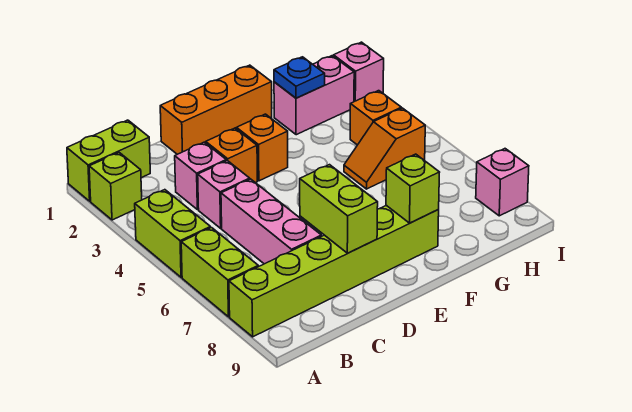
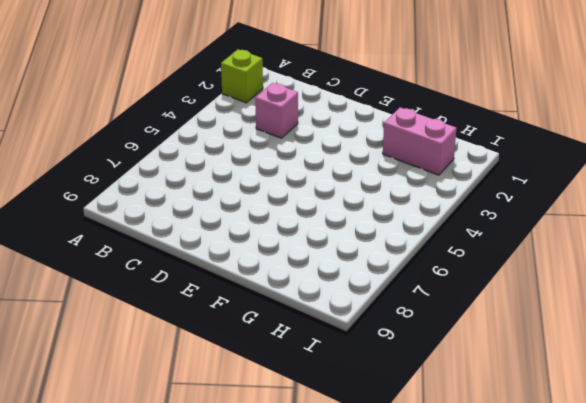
none -> lime brick A1:B1 level 1
none -> lime brick A4:A5 level 1
none -> lime brick A6:A7 level 1

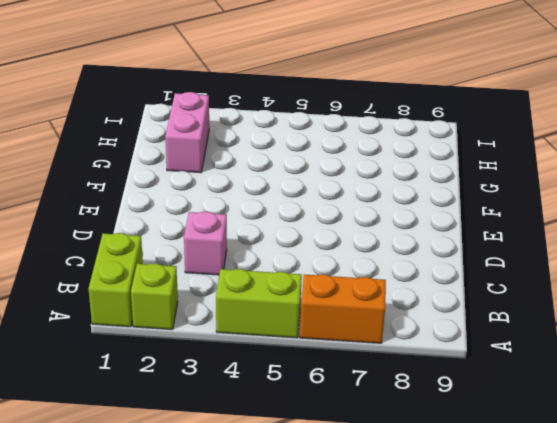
orange brick A6:A7 level 1 -> lime brick A6:A7 level 1
none -> lime brick A8:F8 level 1
none -> pink brick C4 level 1
none -> pink brick C5:C7 level 1

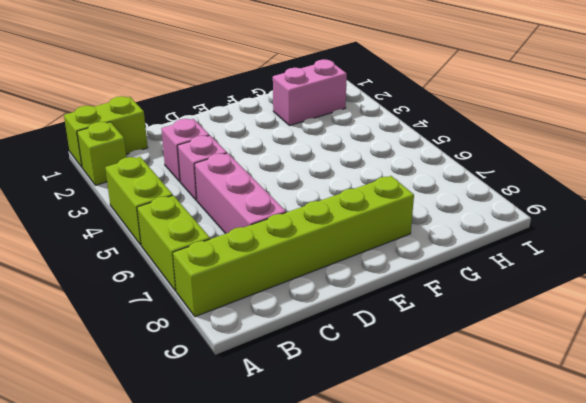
none -> orange brick D1:F1 level 1
none -> orange brick D3 level 1
none -> orange brick E3 level 1

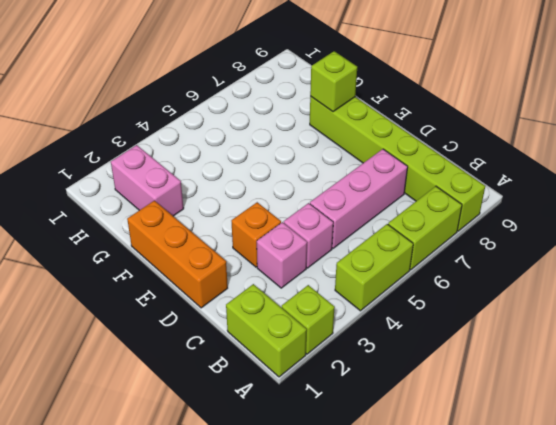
none -> orange brick E3 level 1
none -> orange slope G5:H5 level 1 top H
none -> orange brick H4 level 1

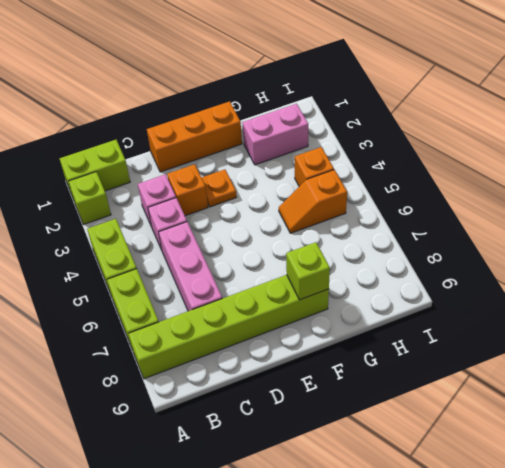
orange plate E3 level 1 -> orange brick E3 level 1
none -> pink brick I2 level 1
none -> pink brick I8 level 1
none -> lime brick D7:D8 level 2

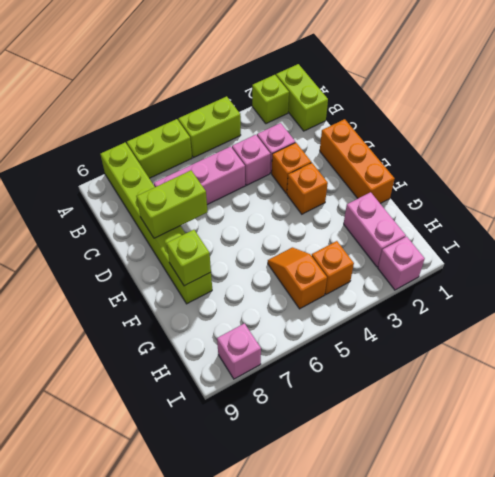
none -> blue plate G2 level 2

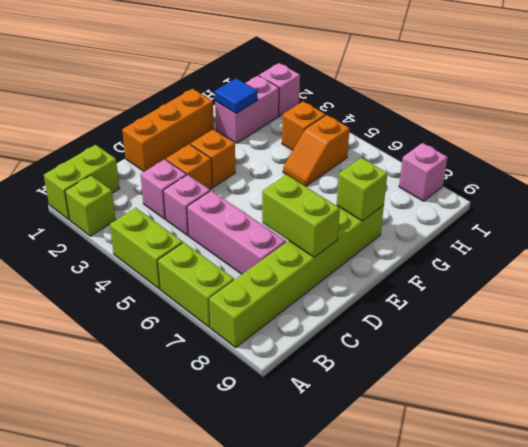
blue tile G2 level 2 -> blue plate G2 level 2

